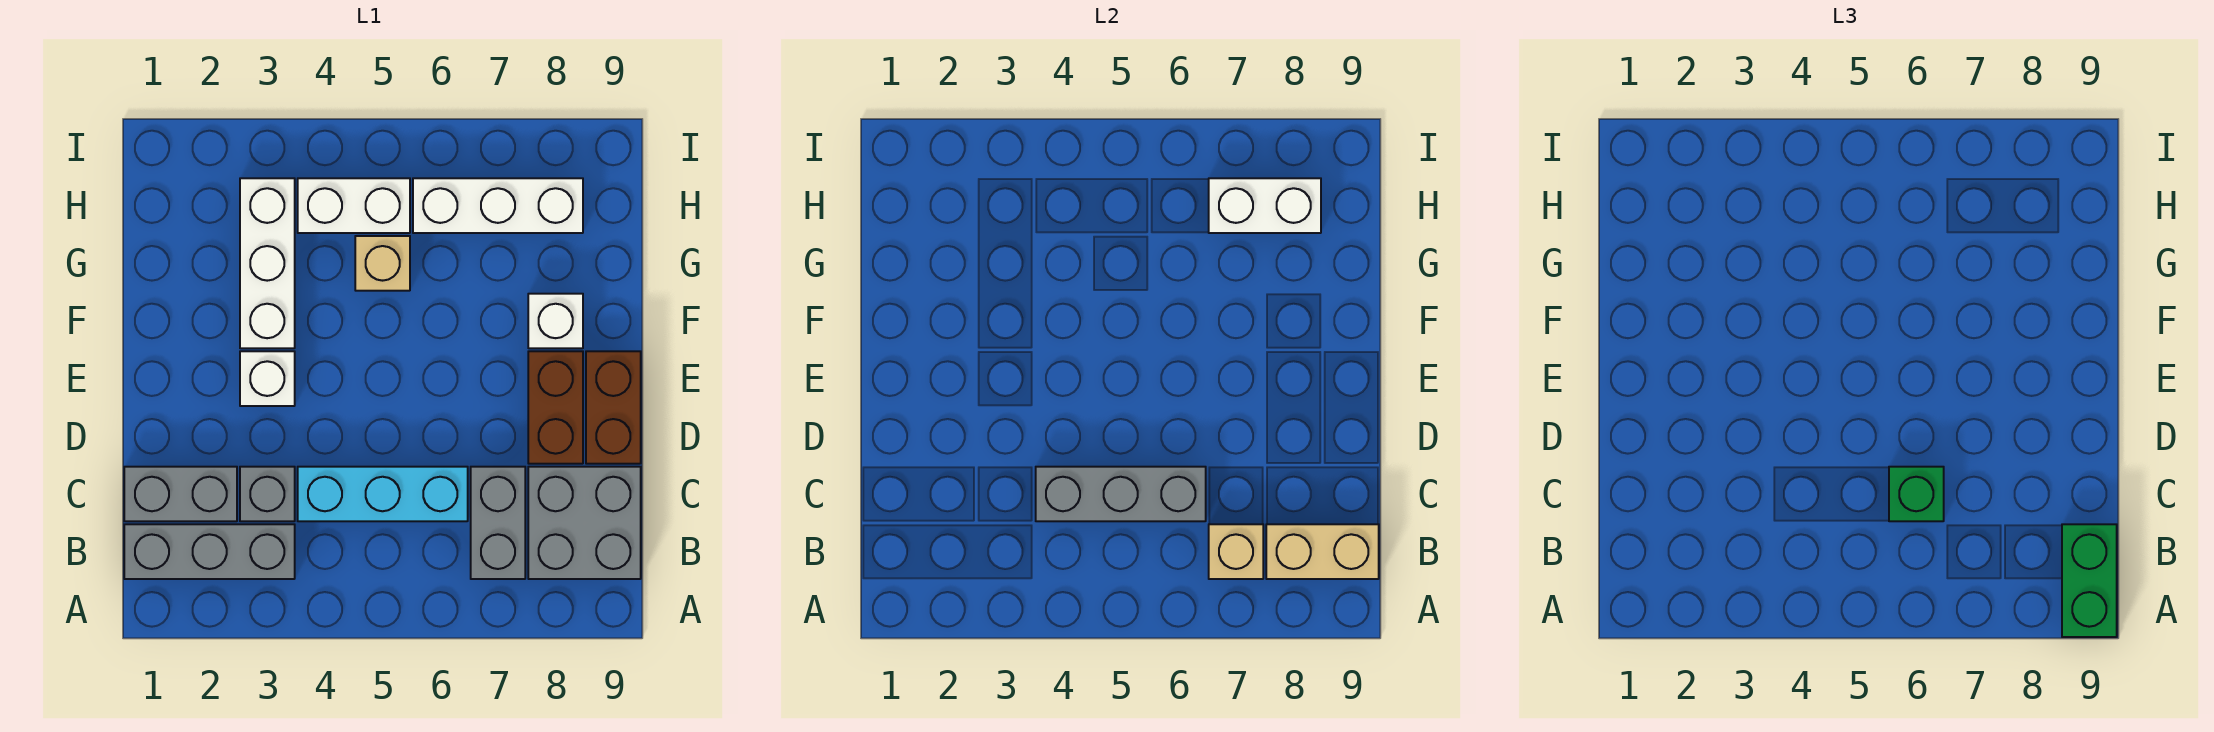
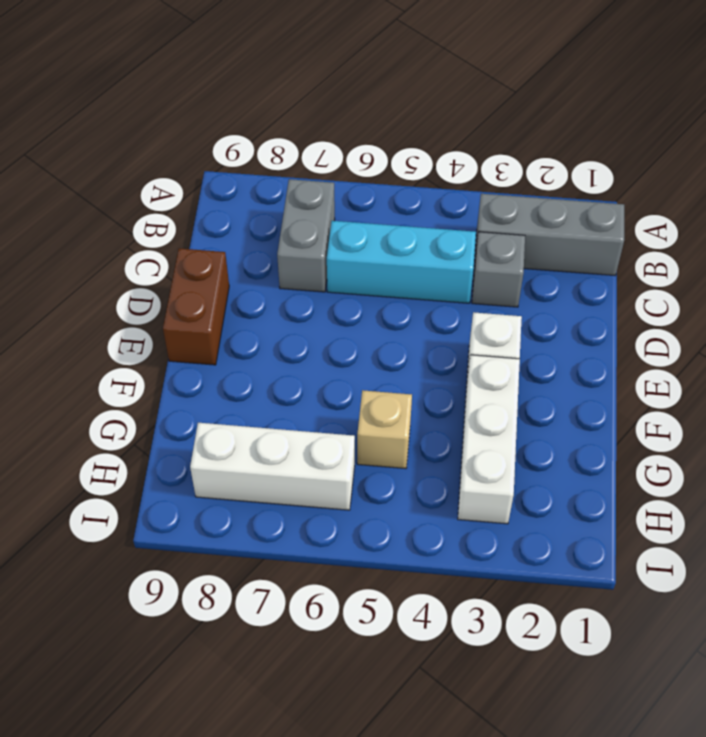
none -> grey brick B8:C9 level 1
none -> grey brick C1:C2 level 1
none -> brown brick D8:E8 level 1

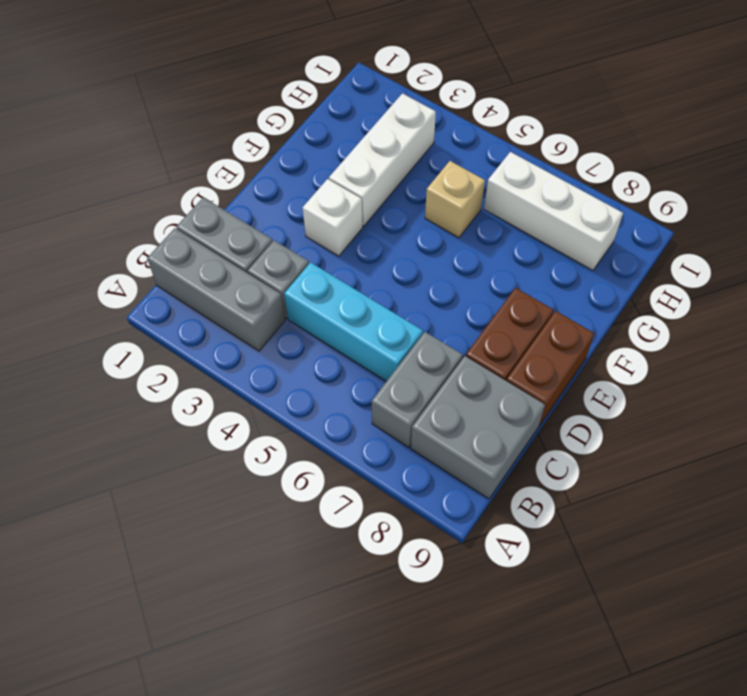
none -> white brick F8 level 1
none -> white brick H4:H5 level 1
none -> tan brick B7 level 2

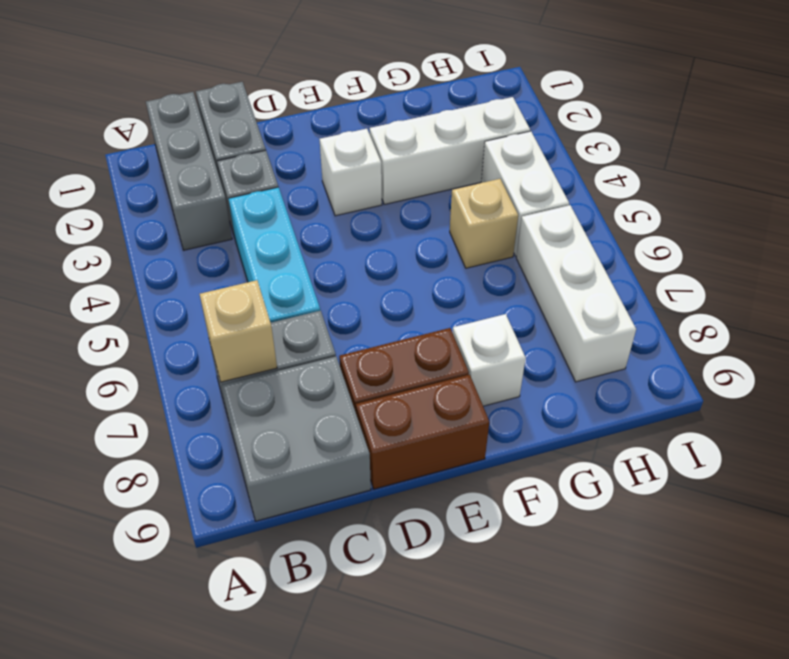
none -> tan brick B8:B9 level 2
none -> grey brick C4:C6 level 2
none -> white brick H7:H8 level 2

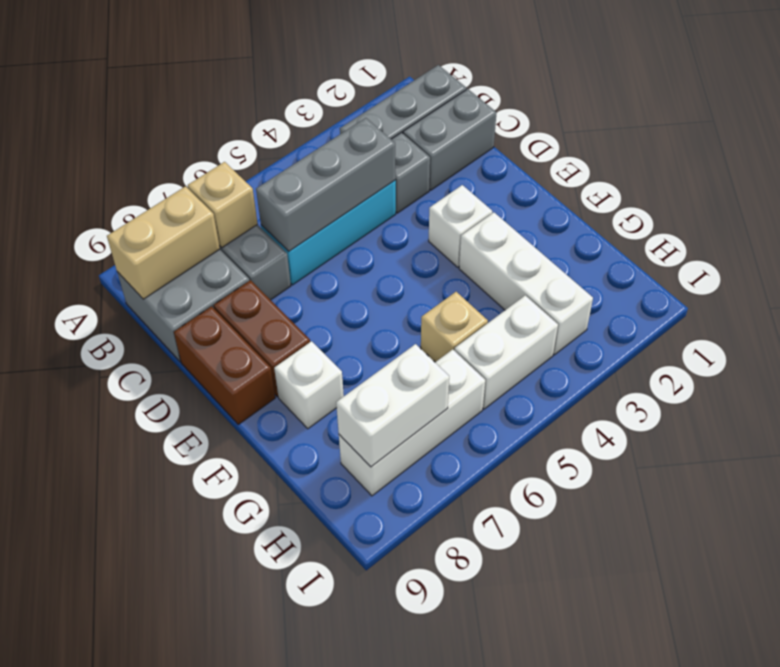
none -> green brick A9:B9 level 3
none -> green brick C6 level 3

